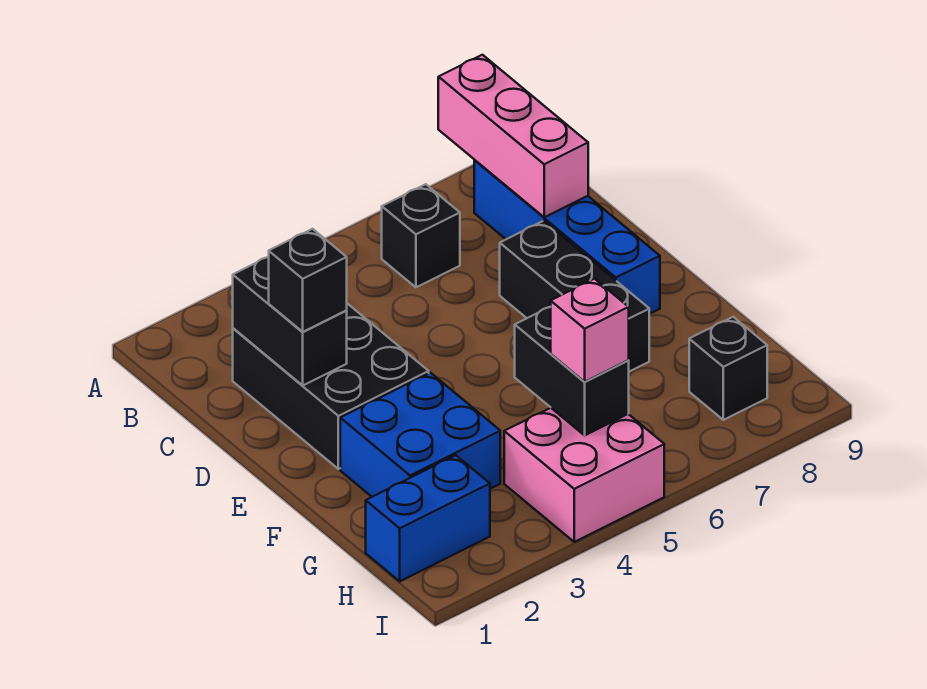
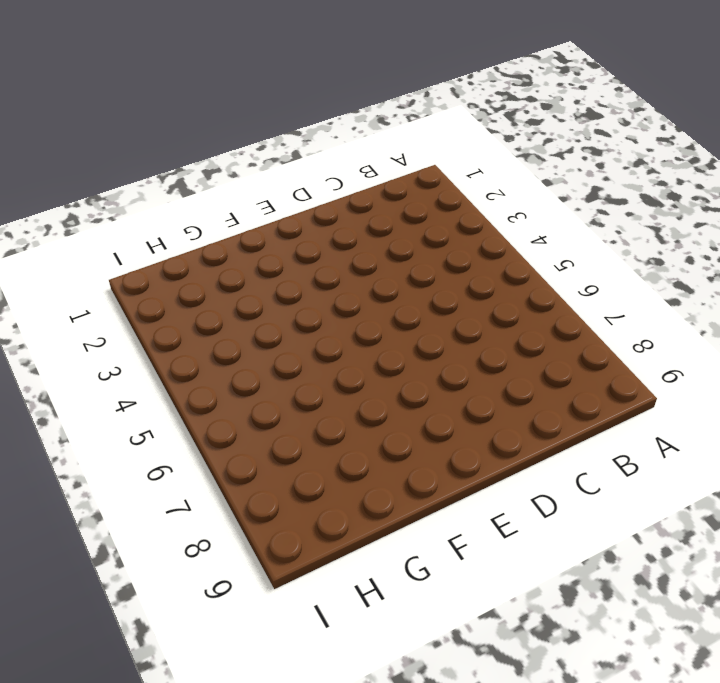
none -> black brick B6 level 1
none -> blue brick B8:E8 level 1
none -> black brick C2:E3 level 1

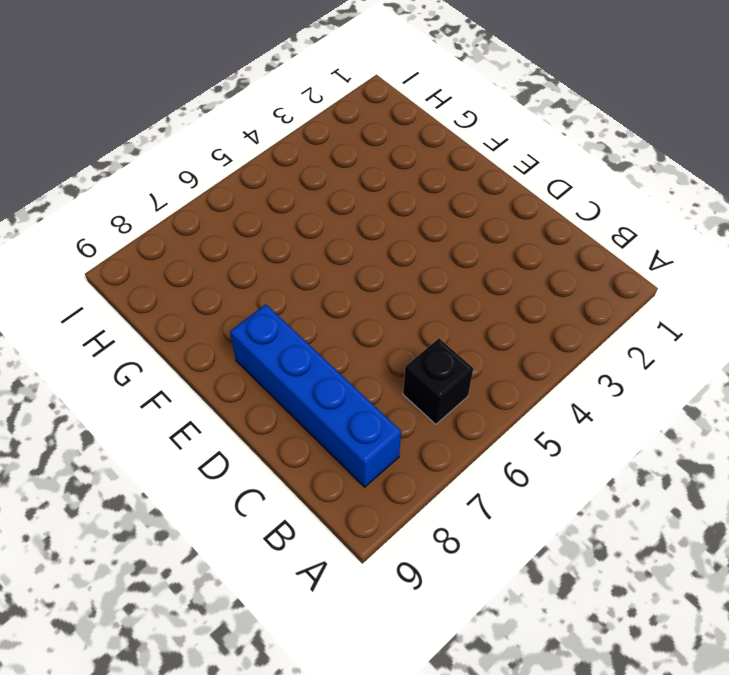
none -> black brick C2:E3 level 1
none -> black brick D7:F7 level 1
none -> blue brick F2:G3 level 1

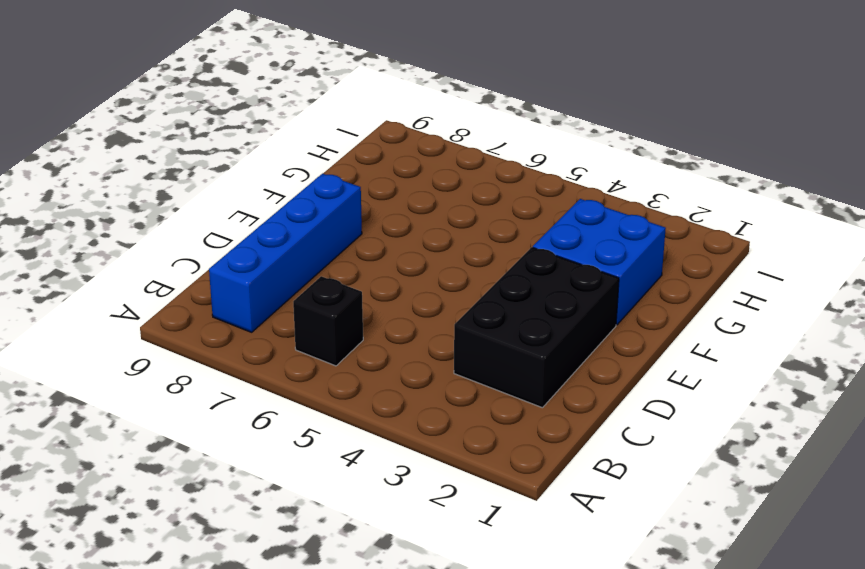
none -> black brick D7:F7 level 1
none -> blue brick H1:H2 level 1
none -> pink brick H4:I5 level 1

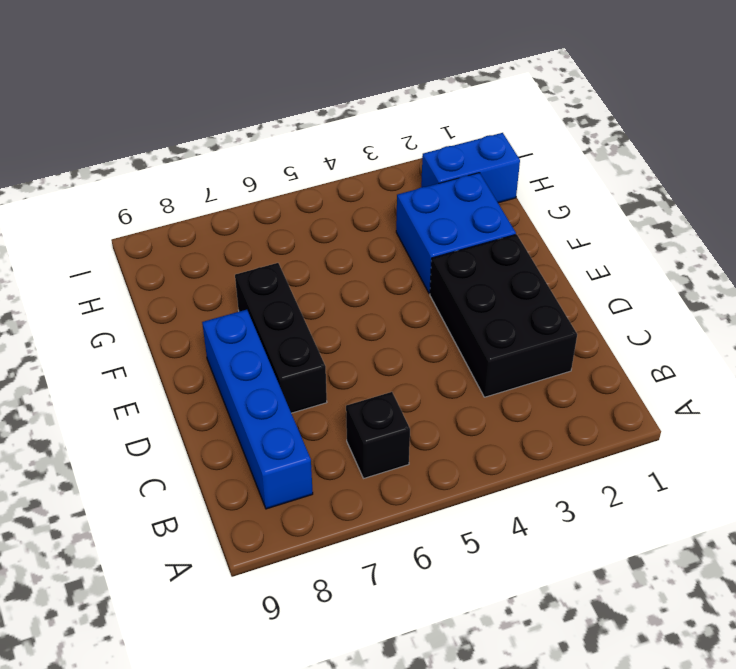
none -> pink brick H4:I5 level 1
none -> black brick H8 level 1
none -> pink brick A8:C8 level 2

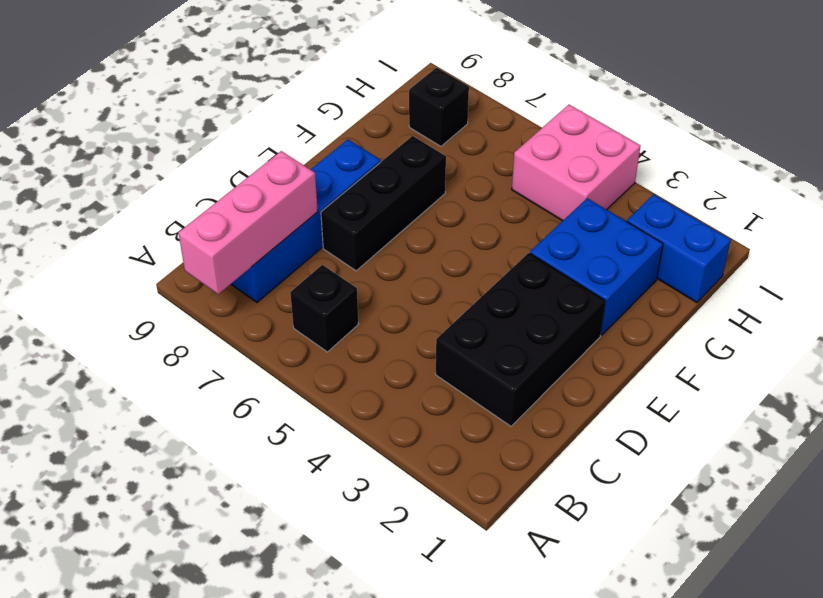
none -> black brick C2:D2 level 2
none -> black brick G5:H5 level 2
none -> black brick D2 level 3

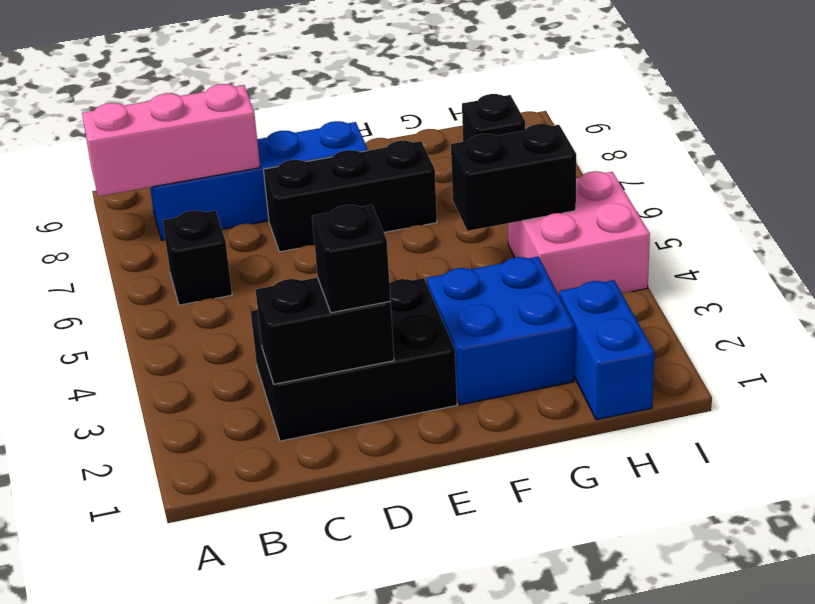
none -> pink brick H5 level 3

